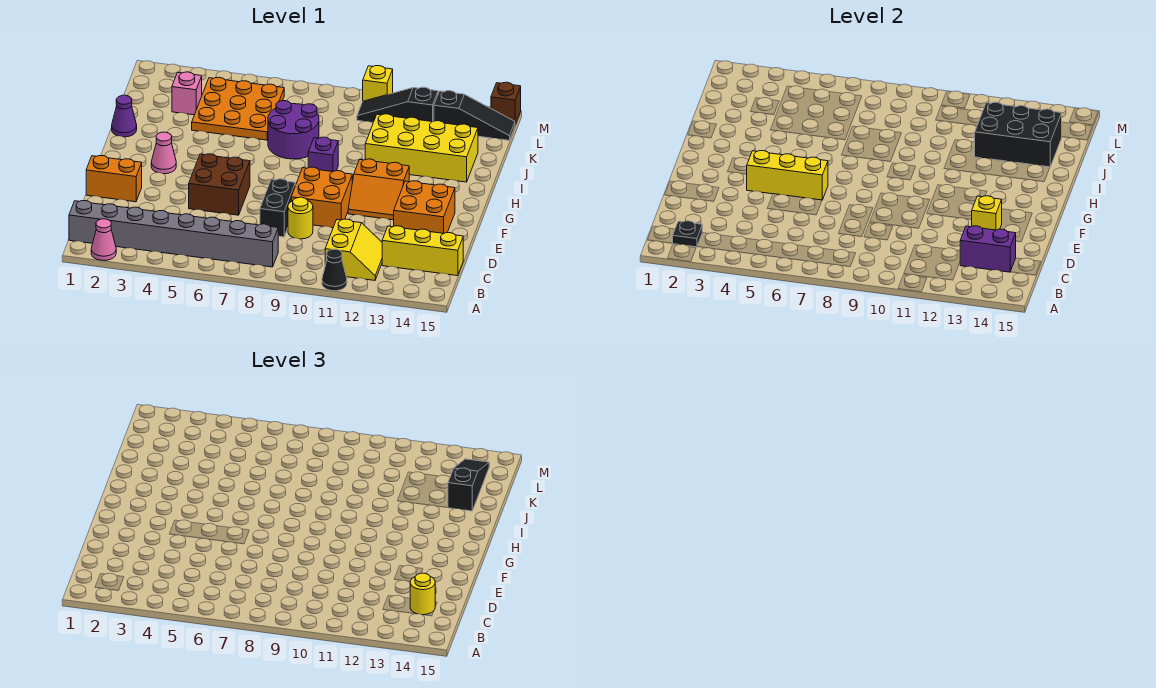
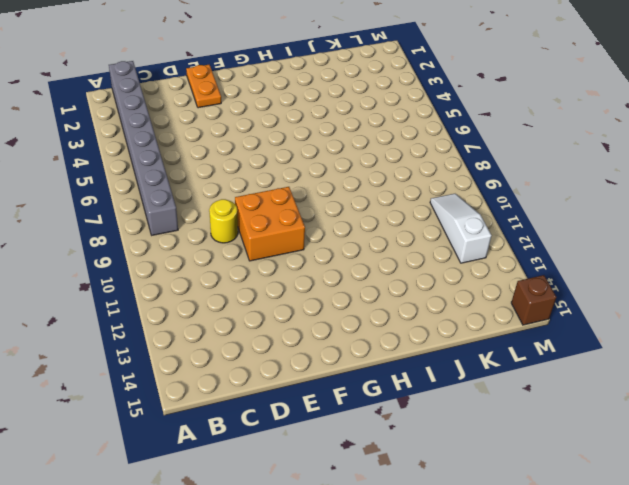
orange plate E1:E2 level 1 -> orange brick E1:E2 level 1
white slope L10:L12 level 1 top 12 -> black slope L10:L12 level 1 top 12
none -> pink cone A2 level 1
none -> black cone A11 level 1
none -> yellow slope B11:C12 level 1 top 11
none -> yellow brick C13:C15 level 1

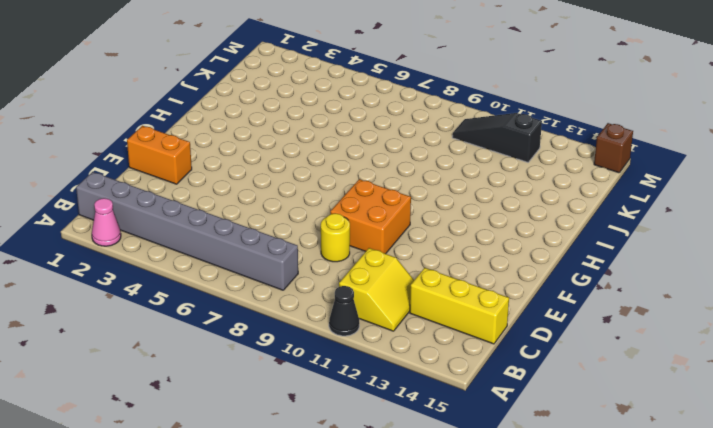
none -> black brick D8:E8 level 1
none -> brown brick E5:F6 level 1
none -> orange brick E13:F14 level 1
none -> orange slope F11:G12 level 1 top G

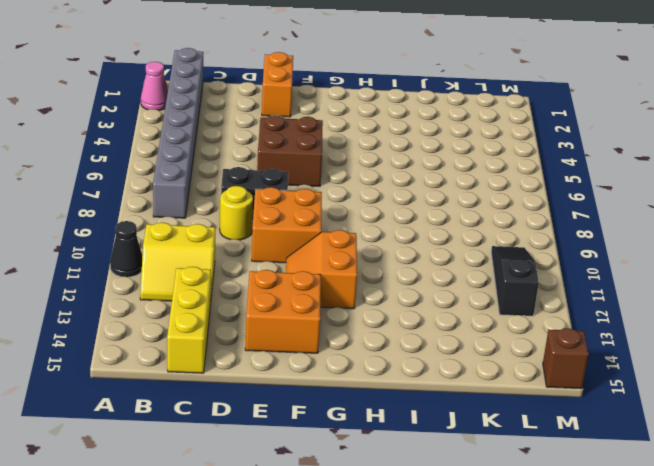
none -> pink cone G3 level 1
none -> purple brick H9 level 1
none -> purple cone I1 level 1
none -> purple round brick I7:J8 level 1

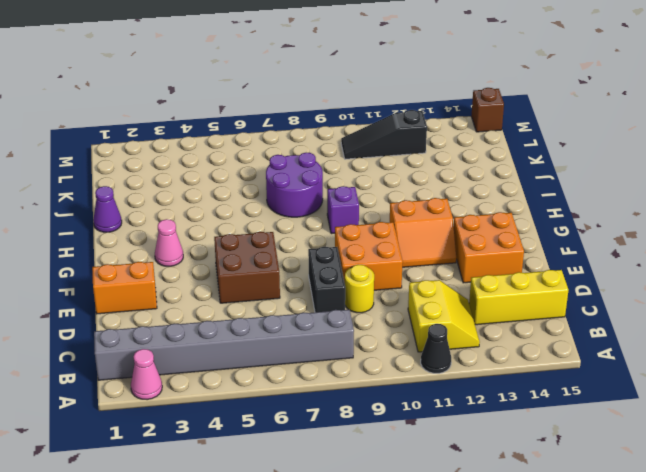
none -> yellow brick I11:J14 level 1
none -> orange plate J4:L6 level 1
none -> pink brick K3 level 1
none -> black slope L13:L15 level 1 top 13

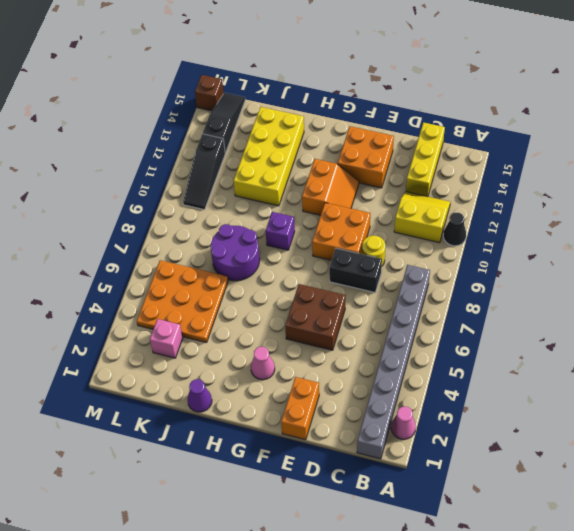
none -> yellow brick M10 level 1
none -> black plate B2 level 2
none -> purple brick C13:C14 level 2
none -> yellow brick E13 level 2

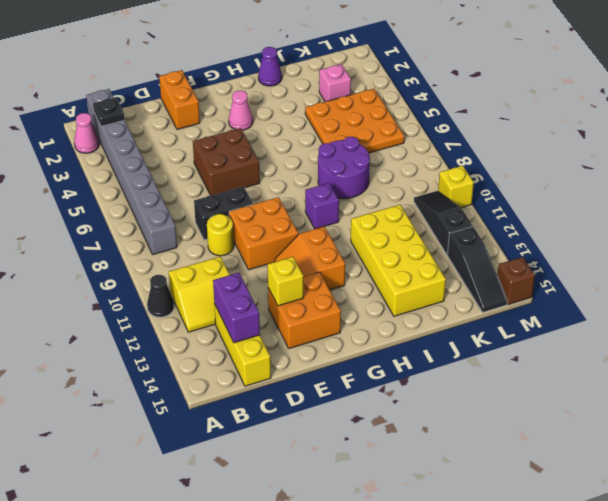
none -> yellow brick F4:F6 level 2
none -> black brick J12:K14 level 2
none -> yellow round brick C14 level 3
none -> black slope J14:L14 level 3 top J

